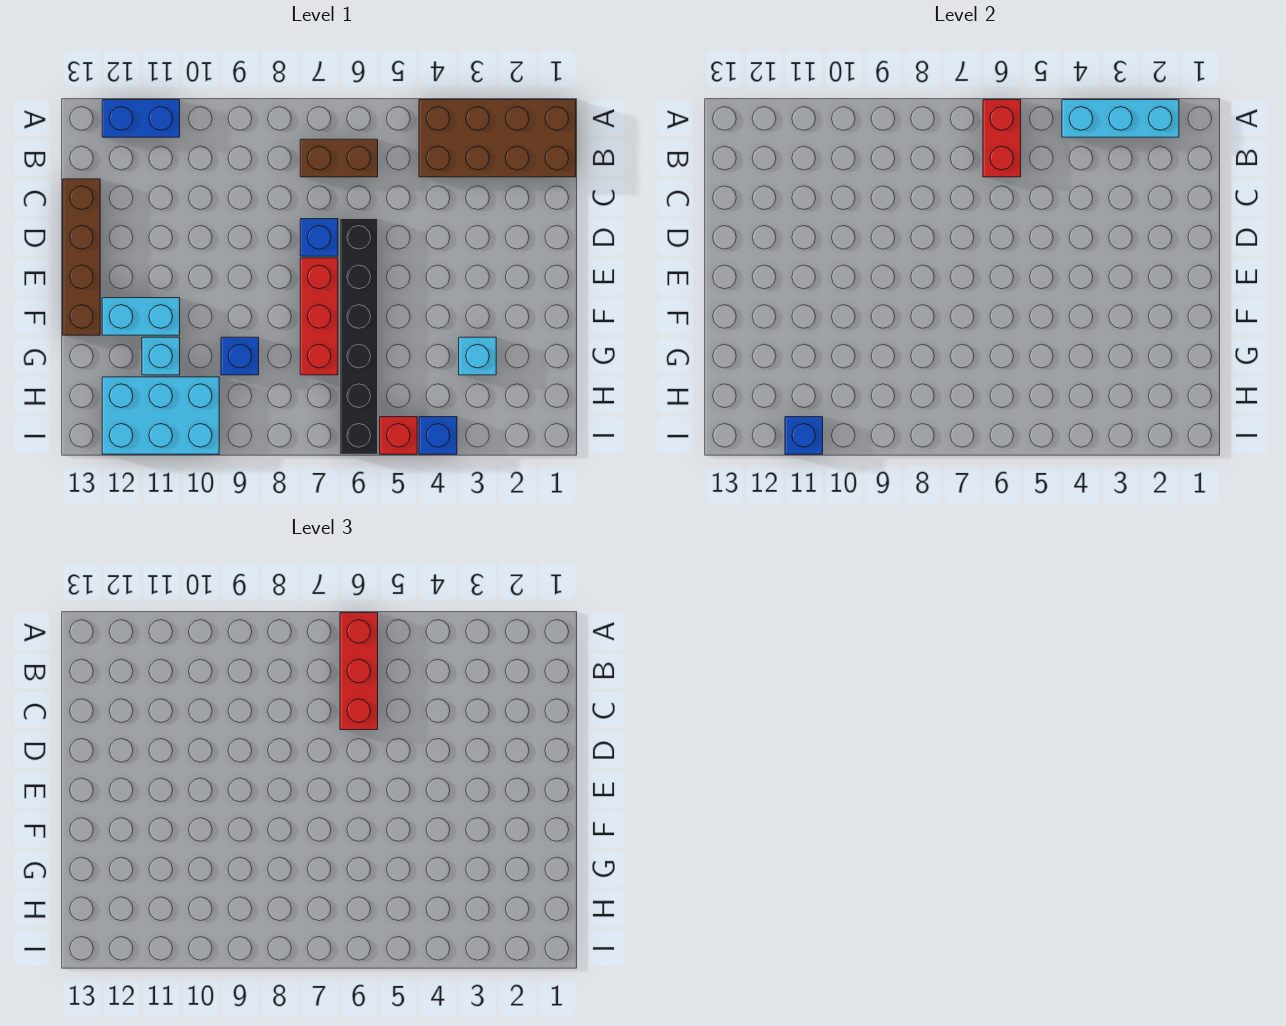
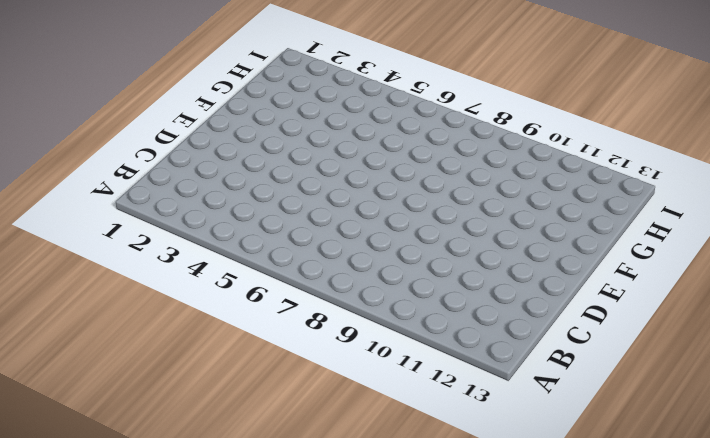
none -> brown brick A1:B4 level 1
none -> blue brick A11:A12 level 1
none -> brown brick B6:B7 level 1

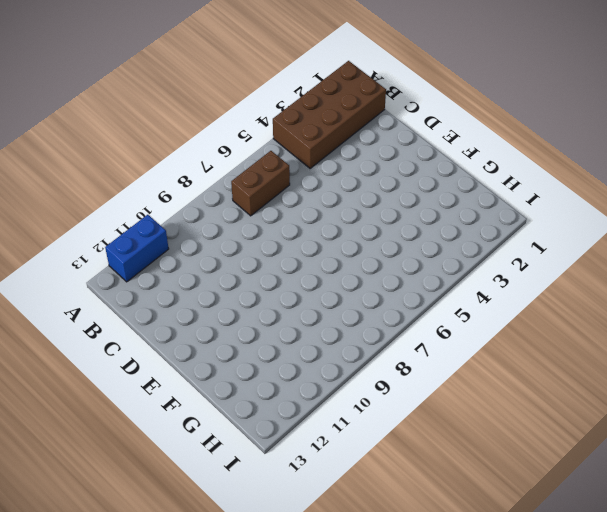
none -> brown brick C13:F13 level 1
none -> black brick D6:I6 level 1
none -> blue brick D7 level 1

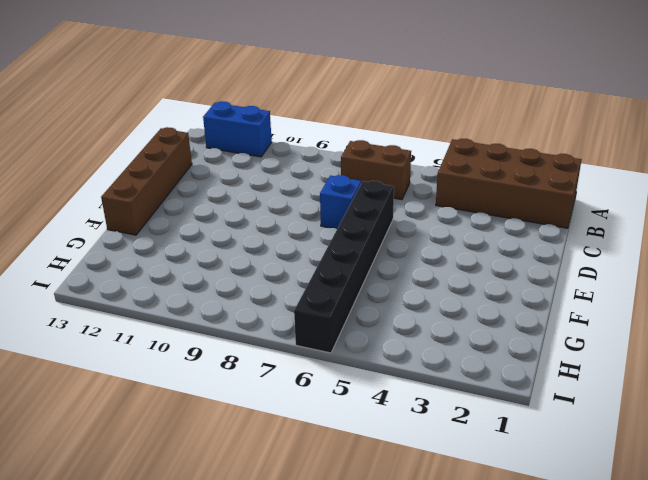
none -> red brick E7:G7 level 1
none -> cyan brick F11:F12 level 1
none -> cyan brick G3 level 1

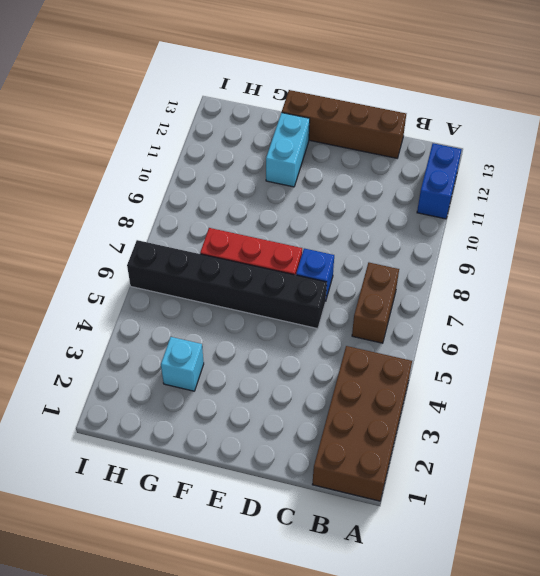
none -> blue brick G9 level 1
none -> cyan brick G11 level 1
none -> cyan brick H10:I12 level 1

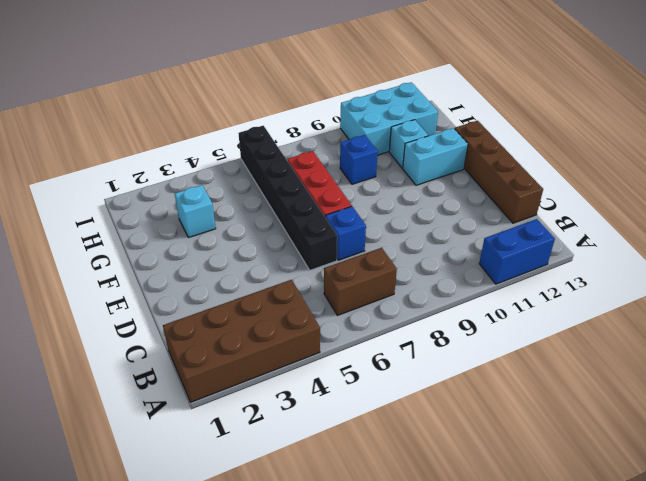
none -> blue brick I4 level 1
none -> red brick I5 level 1
none -> cyan brick A2:A4 level 2

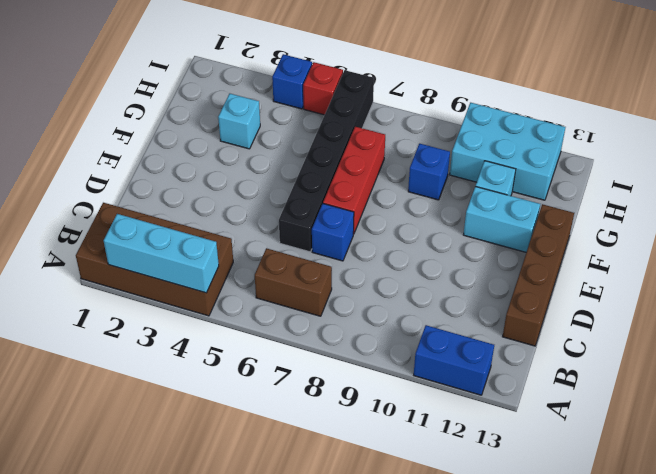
none -> red brick A6:B6 level 2
none -> blue brick I11 level 2
none -> red brick A6:C6 level 3

